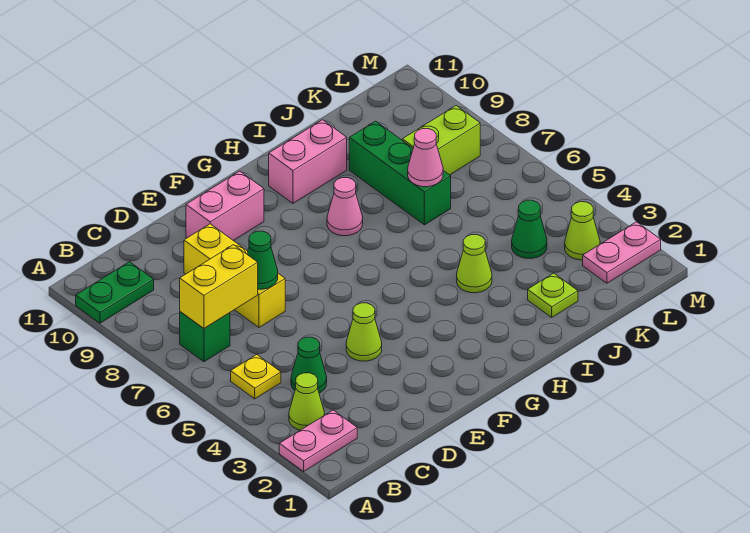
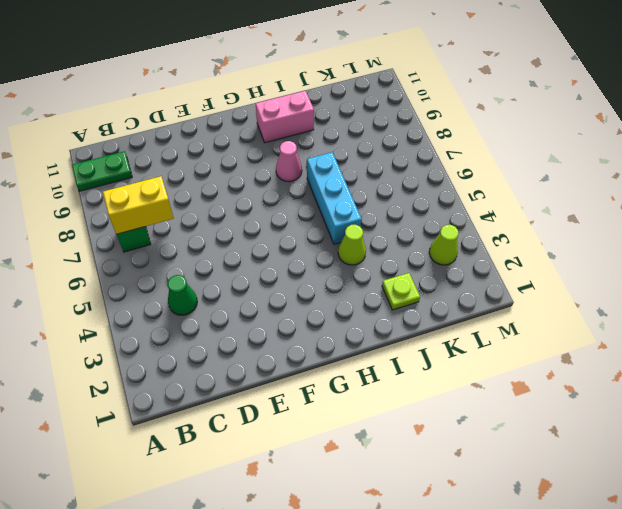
cyan brick I5:I7 level 1 -> none
none -> pink plate A2:B2 level 1
none -> lime cone B3 level 1
none -> yellow plate B5 level 1

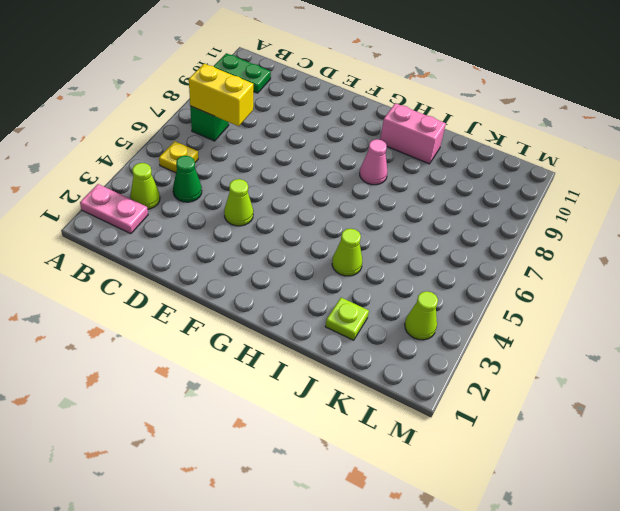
none -> yellow brick D7:D9 level 1
none -> pink brick E10:F10 level 1
none -> green brick J7:J9 level 1

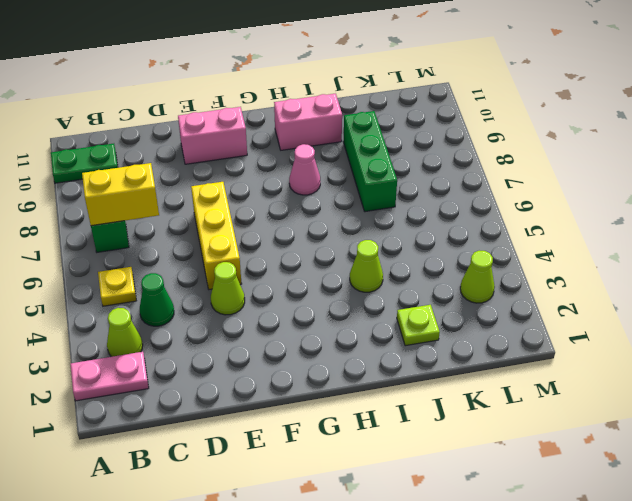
yellow brick E5:E7 level 1 -> yellow brick D7:D9 level 1
none -> green cone K4 level 1
none -> lime brick K8:L8 level 1
none -> pink plate L2:M2 level 1

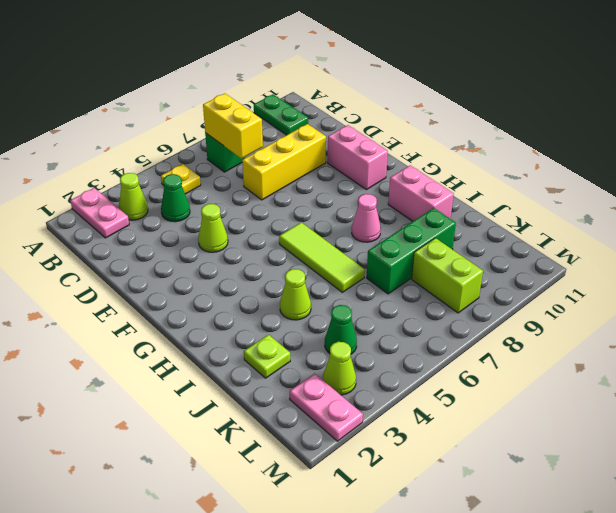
lime tile G6:I6 level 1 -> none
none -> green cone D7 level 2
none -> pink cone J7 level 2

